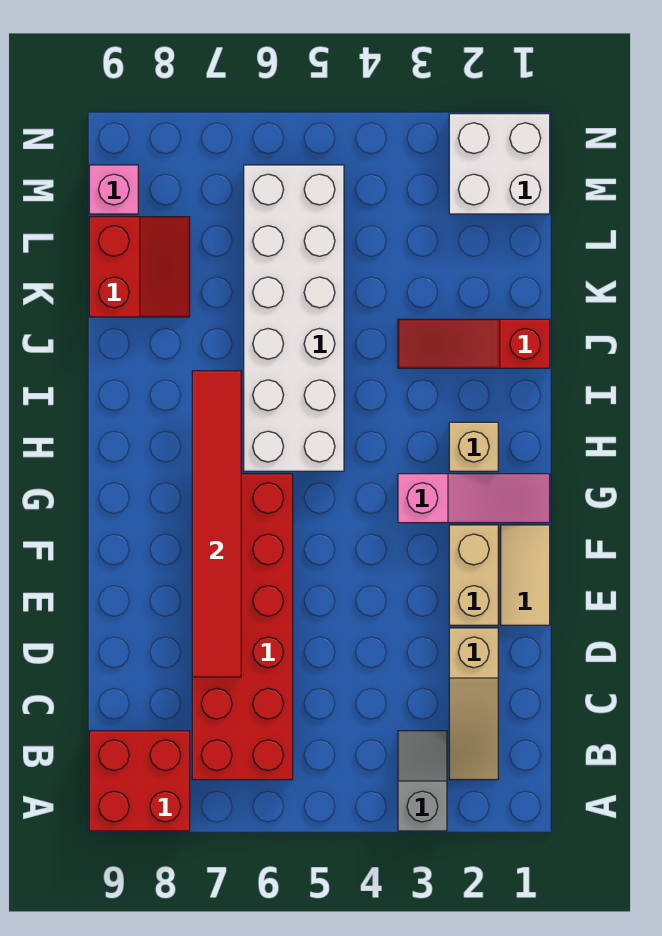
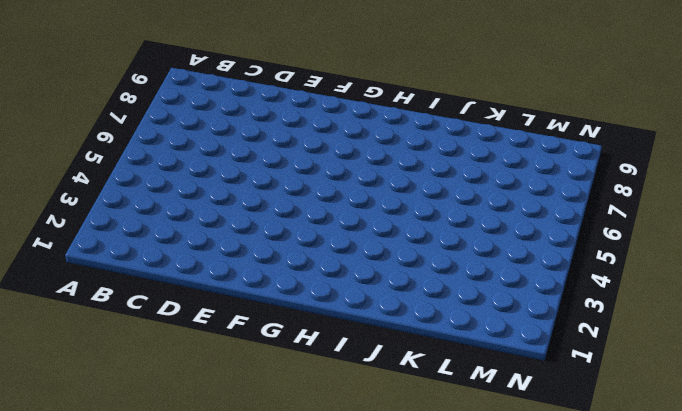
none -> grey slope A3:B3 level 1 top A
none -> red brick A8:B9 level 1
none -> tan slope B2:D2 level 1 top D

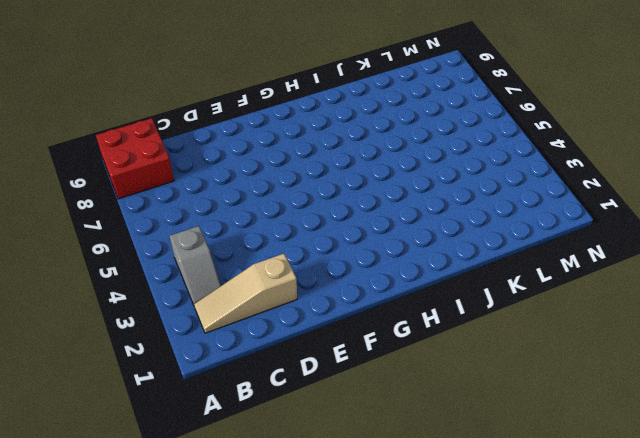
grey slope B3:B4 level 1 top 4 -> grey slope A3:B3 level 1 top A
none -> red brick B6:G7 level 1
none -> tan tile E1:F1 level 1
none -> tan brick E2:F2 level 1

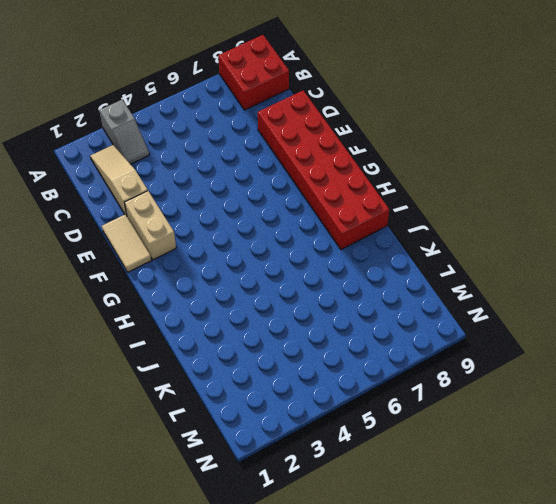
red brick D8:I9 level 1 -> red brick B6:G7 level 1
none -> pink slope G1:G3 level 1 top 3
none -> tan brick H2 level 1
none -> white brick H5:M6 level 1

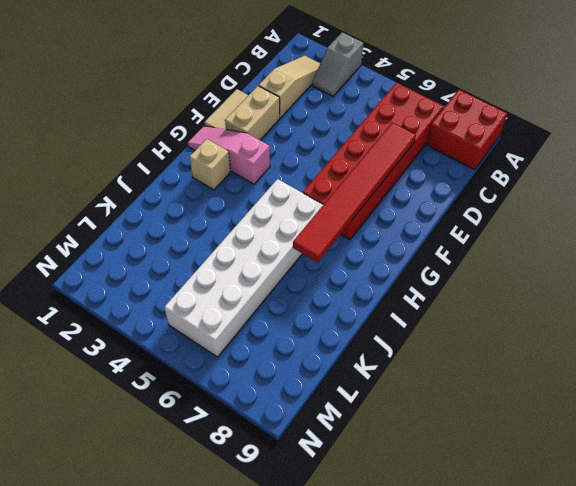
none -> red slope J1:J3 level 1 top 1
none -> red slope K8:L9 level 1 top 9
none -> white brick M1:N2 level 1

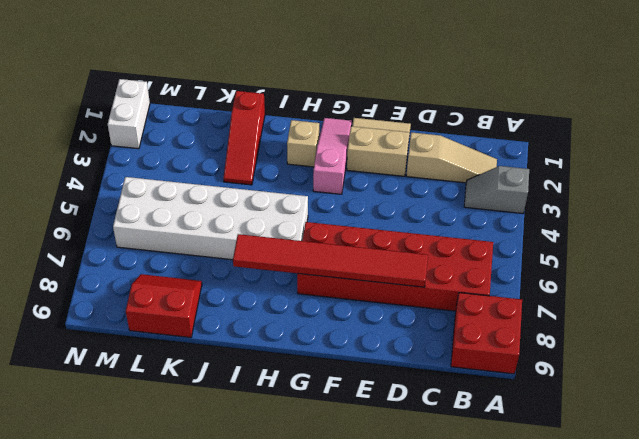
white brick N1:N2 level 1 -> white brick M1:N2 level 1
none -> pink brick M9 level 1

